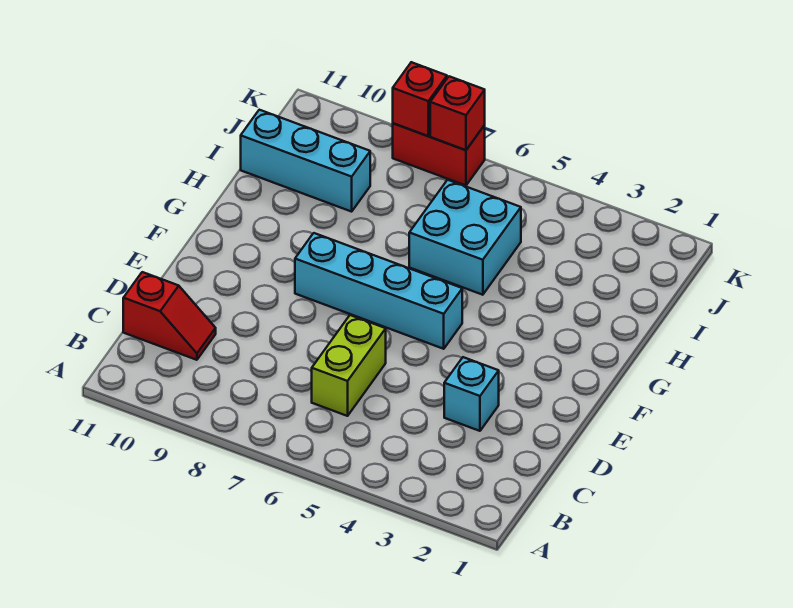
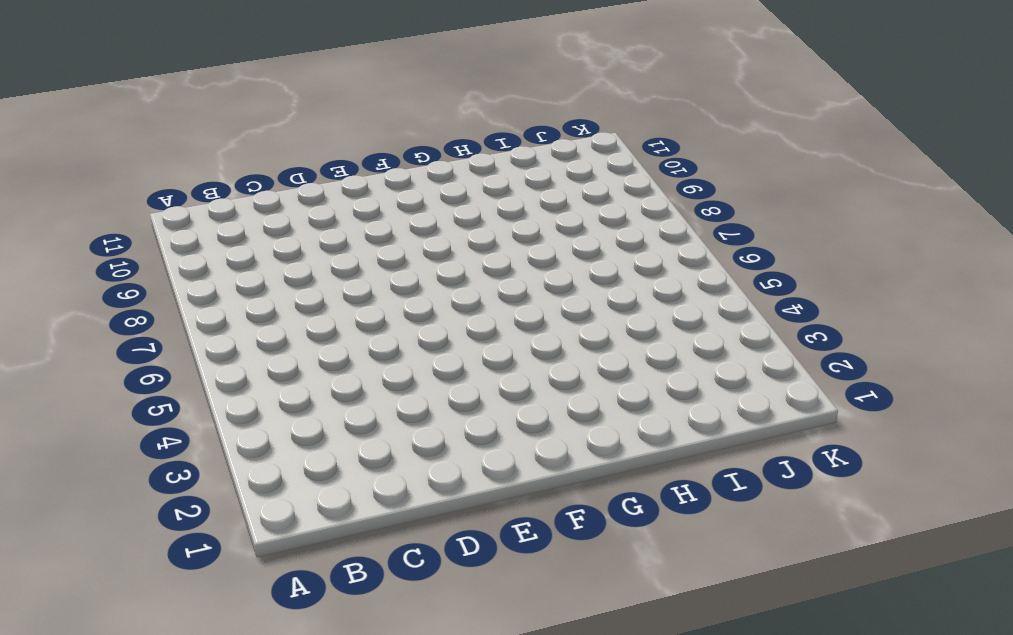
none -> lime brick C6:D6 level 1
none -> red slope C10:C11 level 1 top 11

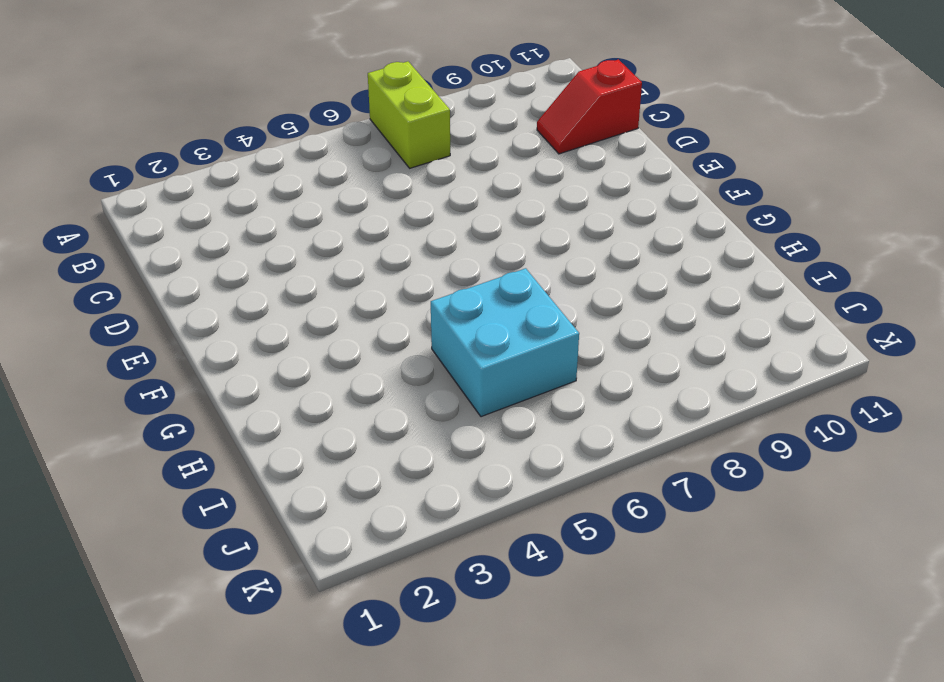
lime brick A7:B7 level 1 -> lime brick C6:D6 level 1
none -> cyan brick D3 level 1
none -> cyan brick F5:F8 level 1

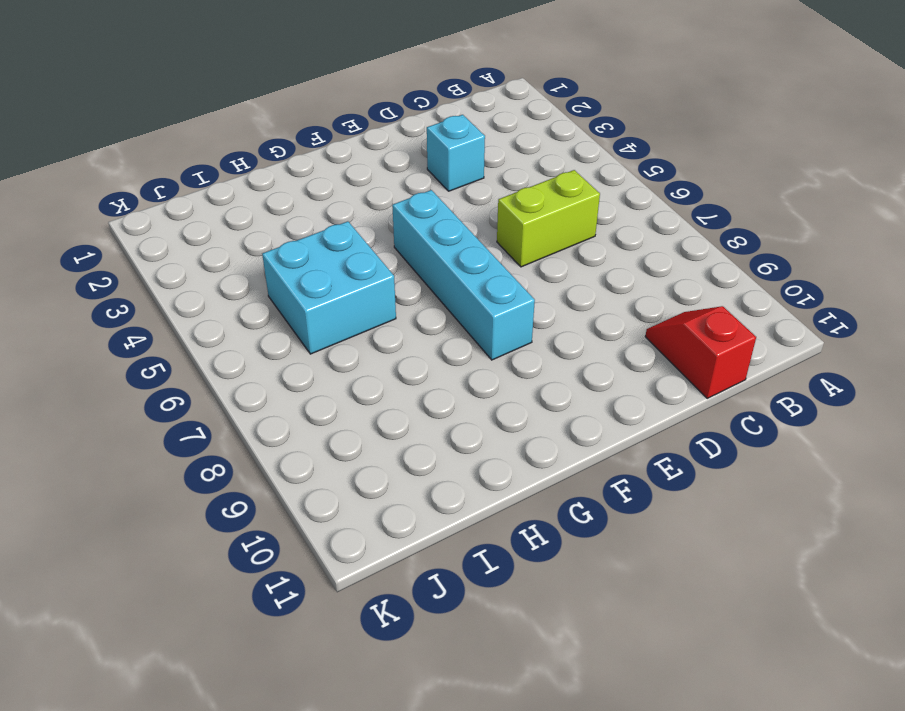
none -> cyan brick I9:I11 level 1
none -> red brick K7:K8 level 1

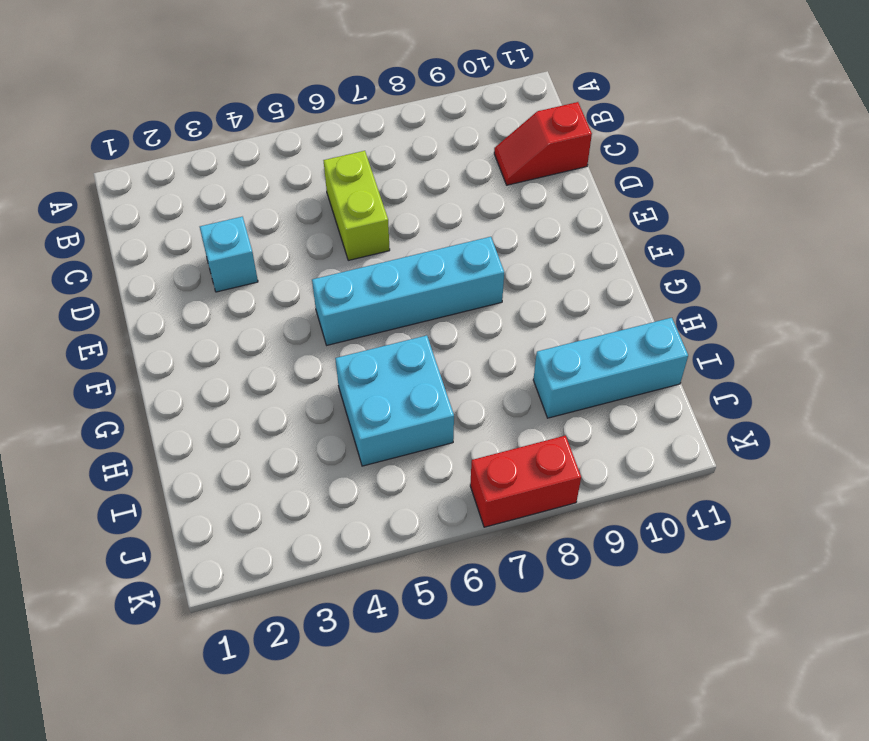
none -> red brick K7 level 2
none -> red brick K8 level 2

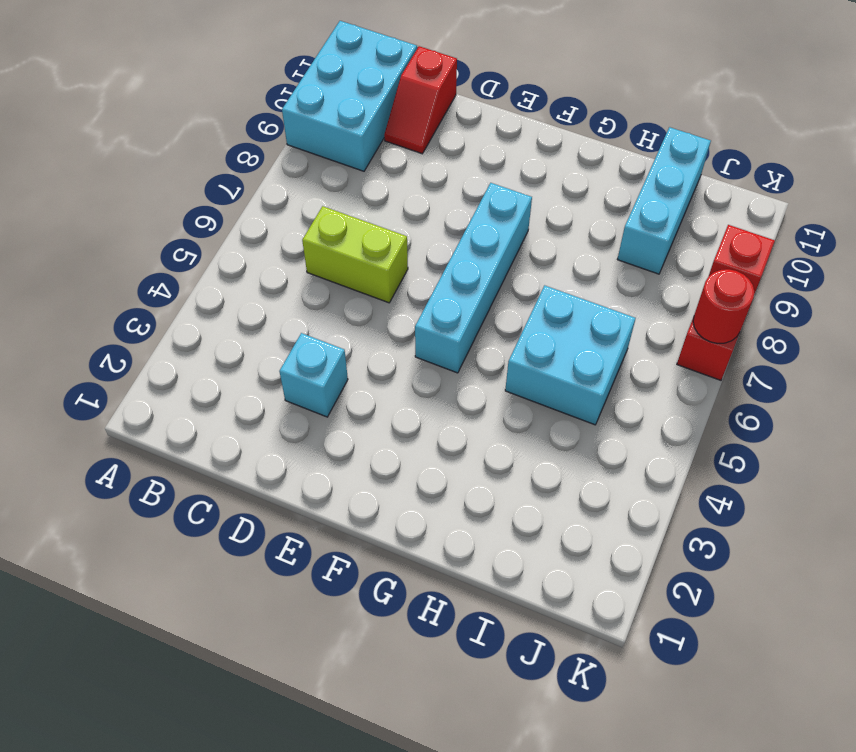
cyan brick A9:B11 level 1 -> none
red round brick K7 level 2 -> red brick K7 level 2

